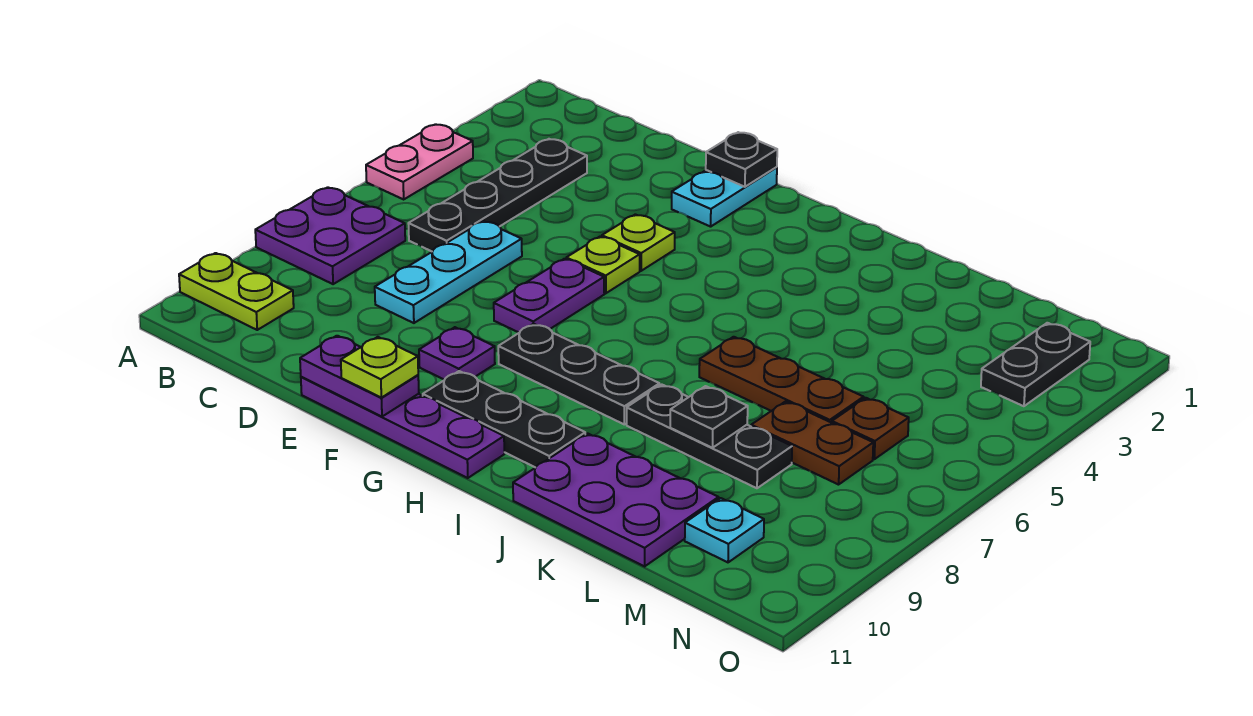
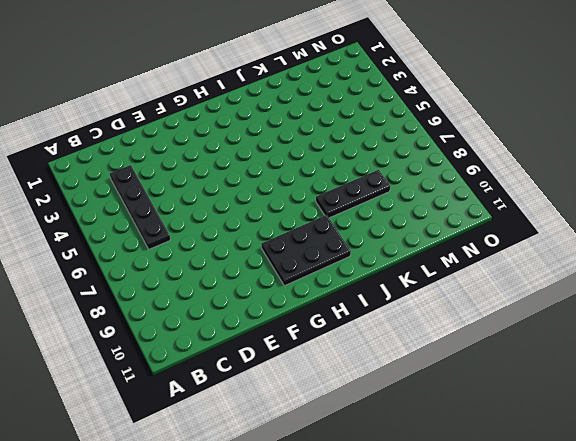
black plate G9:I10 level 1 -> black plate G10:I10 level 1
none -> pink plate A4:A5 level 1
none -> purple plate A7:B8 level 1
none -> lime plate A10:B10 level 1

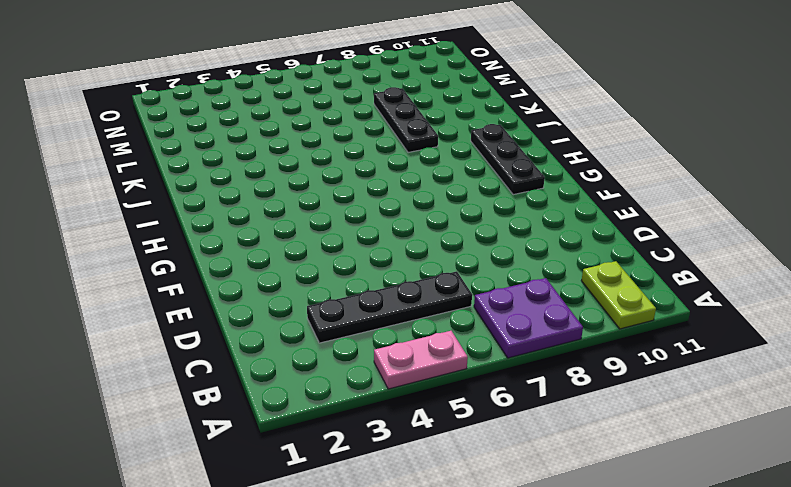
none -> cyan plate D6:D8 level 1
none -> purple plate E11:H11 level 1
none -> cyan plate F1:F2 level 1

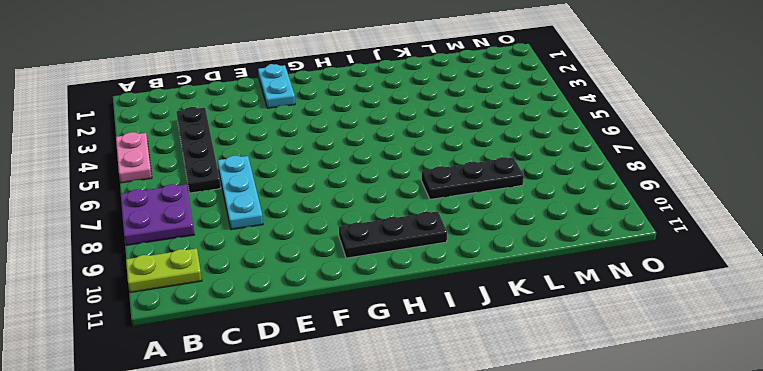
none -> purple plate E11:H11 level 1
none -> lime plate F4 level 1
none -> lime plate F5 level 1

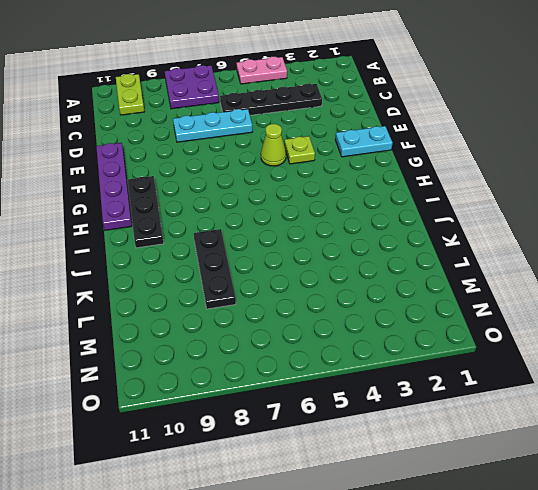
lime cone F5 level 1 -> lime plate F5 level 1
none -> purple plate F6:F7 level 1
none -> purple plate F9 level 1
none -> black plate G8:I8 level 1

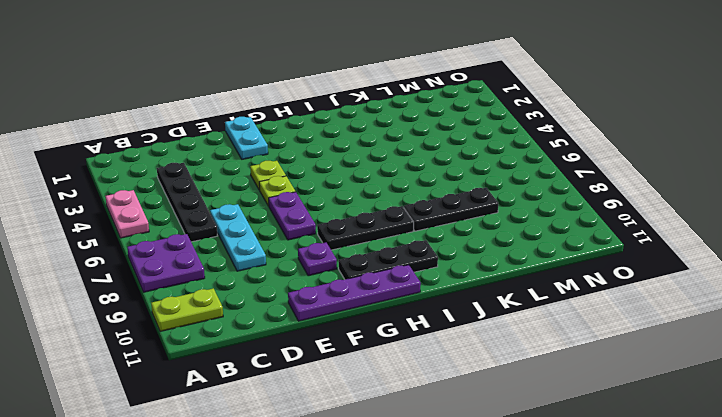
none -> brown plate J6:L6 level 1
none -> purple plate J10:L11 level 1
none -> brown plate L7:M7 level 1

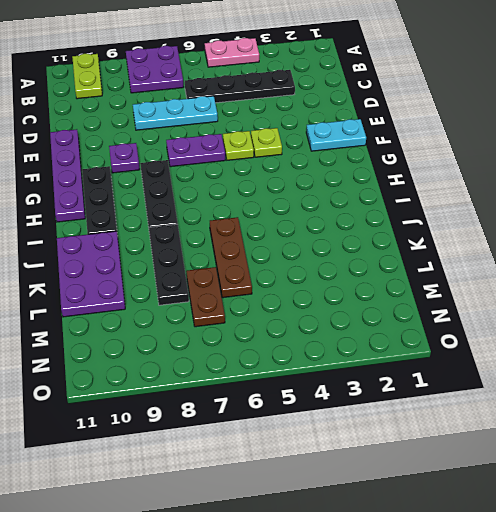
none -> brown plate M6 level 1
none -> cyan plate M10 level 1
none -> black plate N2:N3 level 1

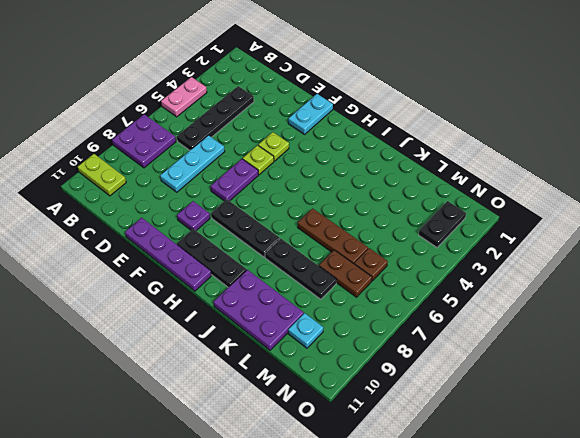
none -> purple plate E11:F11 level 2
none -> black plate F1 level 2
none -> black plate K8 level 2

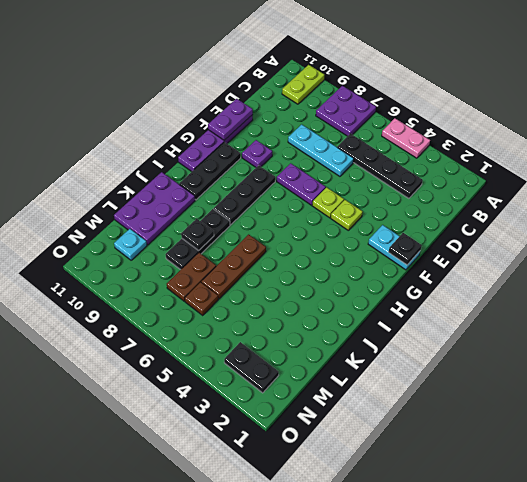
none -> lime plate F11 level 3

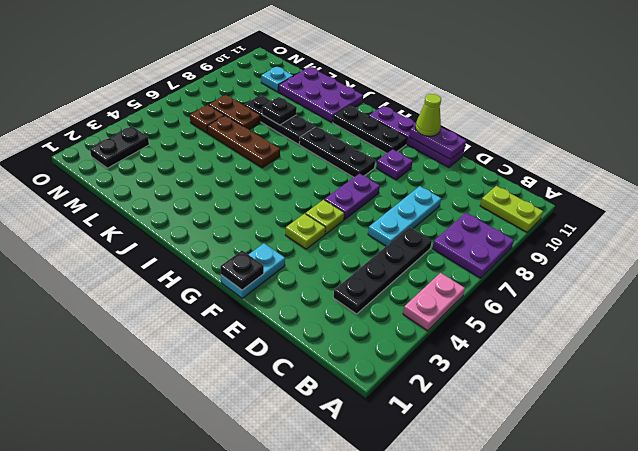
lime cone F11 level 3 -> lime plate F11 level 3

